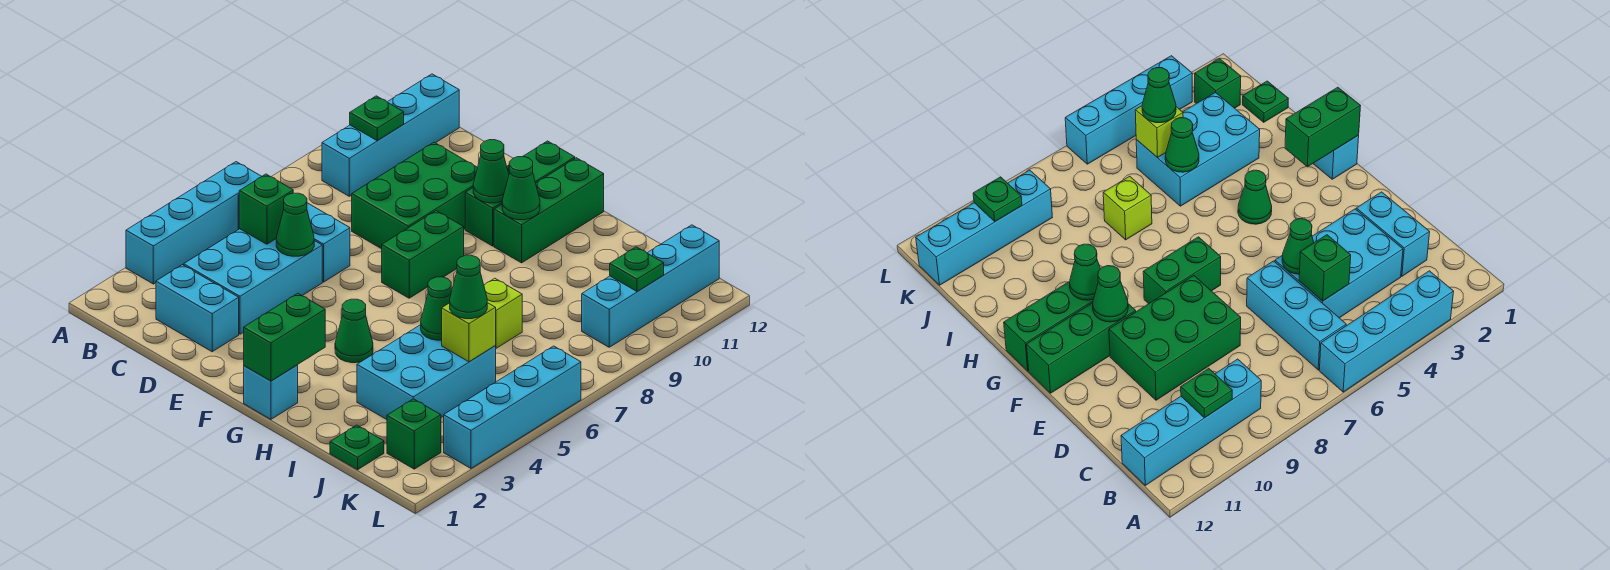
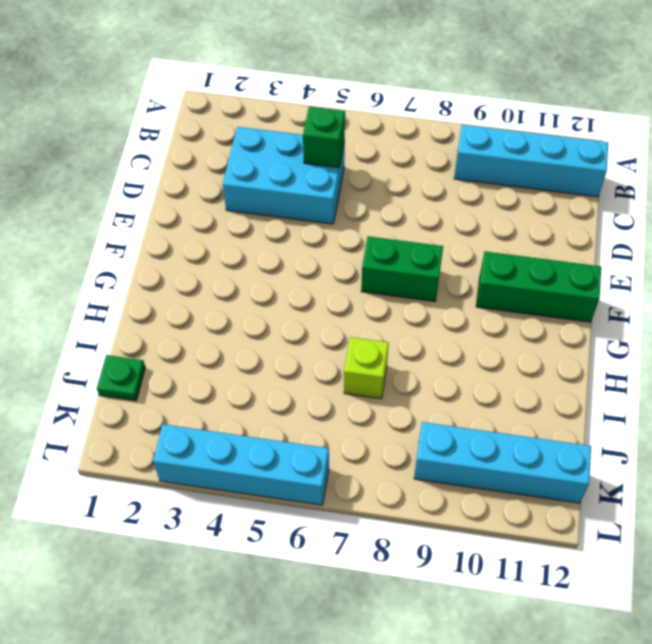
none -> cyan brick A3:A6 level 1
none -> cyan brick B6:D6 level 1
none -> cyan brick C2:D2 level 1

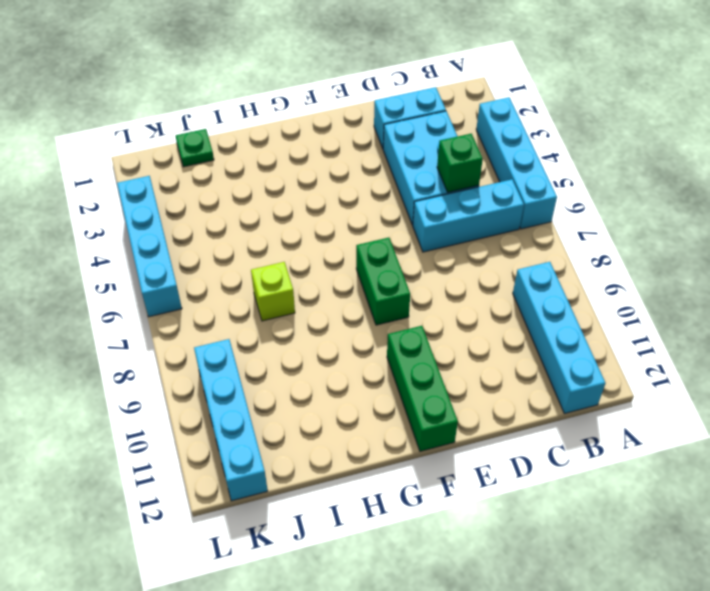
none -> green brick D8:E10 level 1
none -> cyan brick G1 level 1
none -> green cone G4 level 1

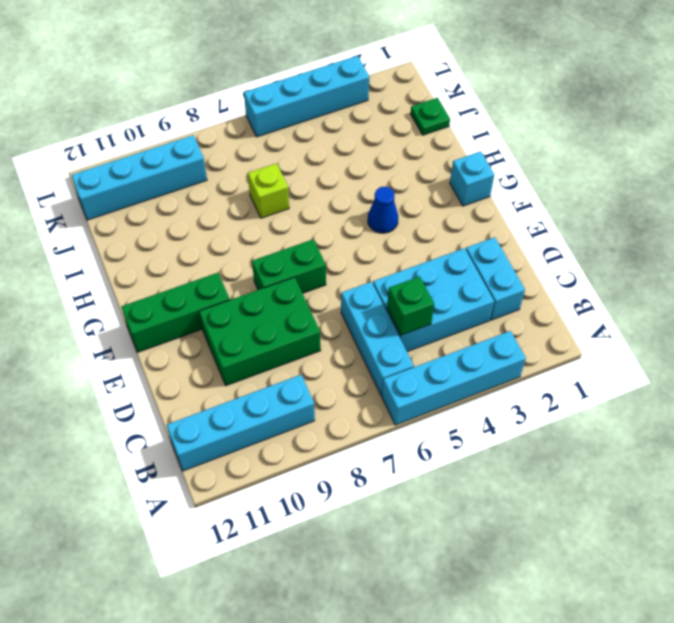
blue cone G4 level 1 -> green cone G4 level 1
none -> green brick G10:G12 level 1
none -> cyan brick I3:J5 level 1
none -> green brick K2 level 1

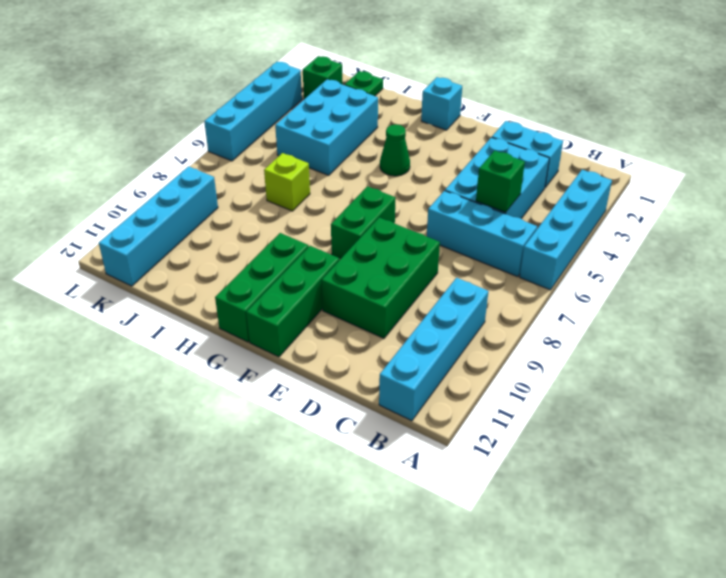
none -> green plate B10 level 2
none -> green cone D5 level 2
none -> green cone F10 level 2

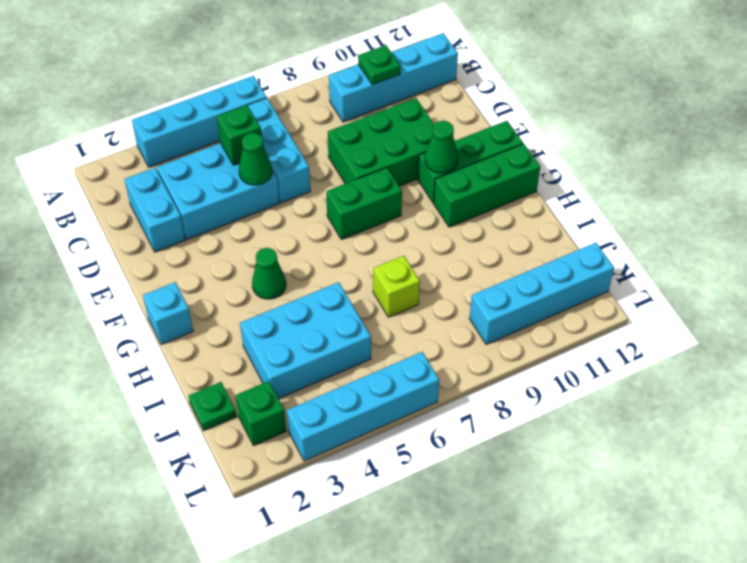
none -> green brick G1:G2 level 2
none -> green cone G10 level 2
none -> green cone I5 level 2

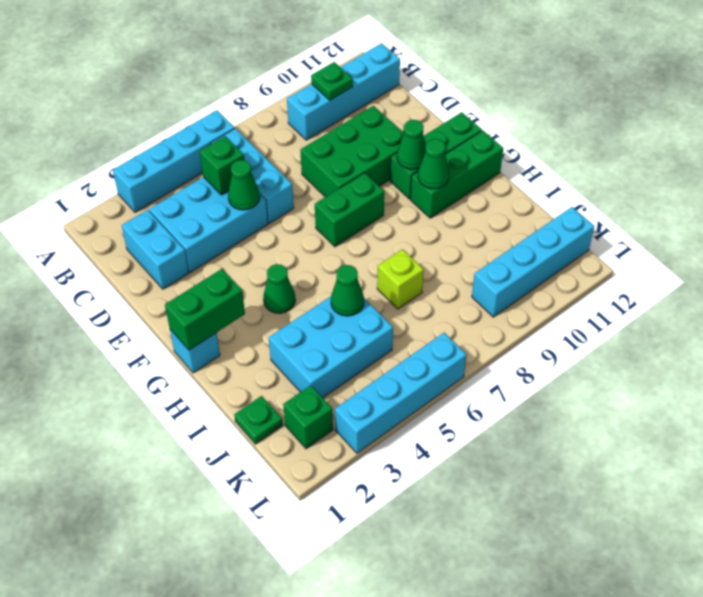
none -> lime brick J5 level 2
none -> green plate K10 level 2
none -> green cone J5 level 3

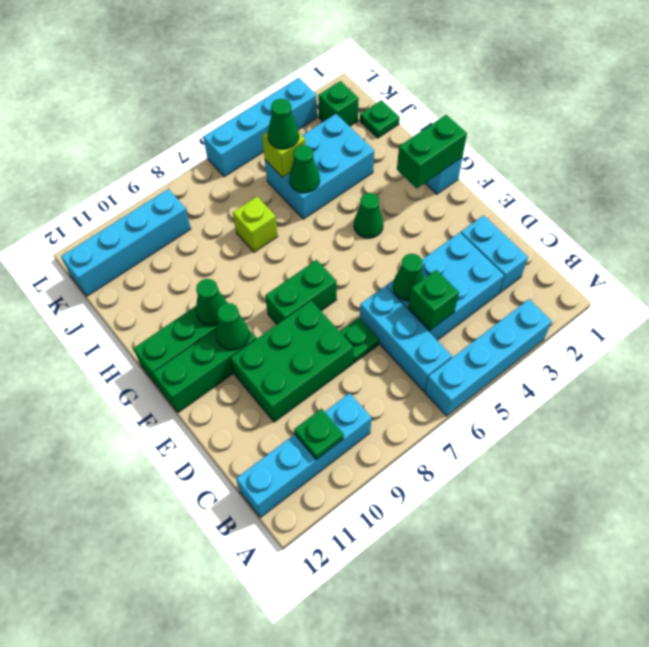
green plate D7 level 1 -> green plate K10 level 2

